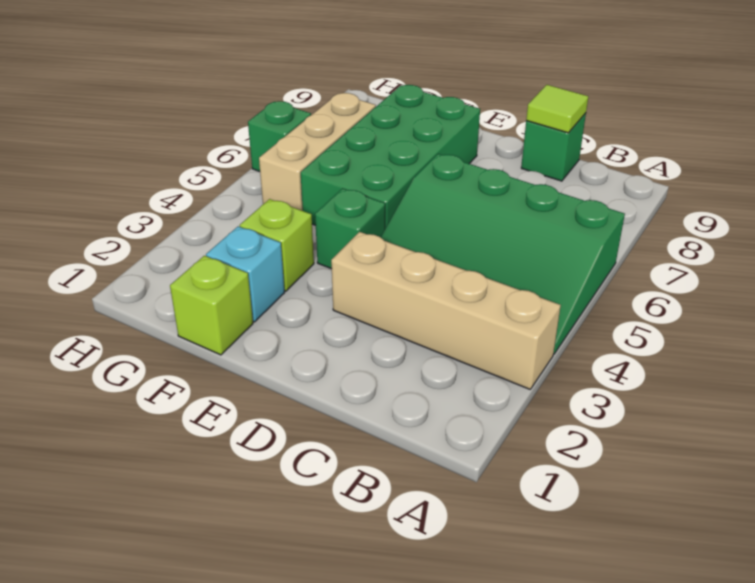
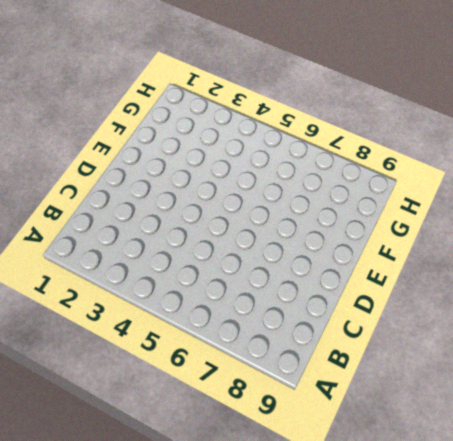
none -> tan brick A3:D3 level 1
none -> green slope A4:D6 level 1 top 6

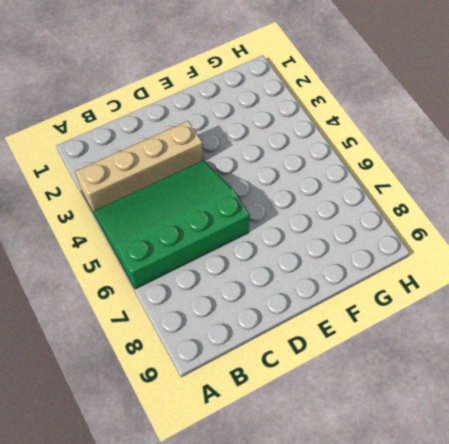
none -> green brick C9 level 1
none -> green brick E4 level 1

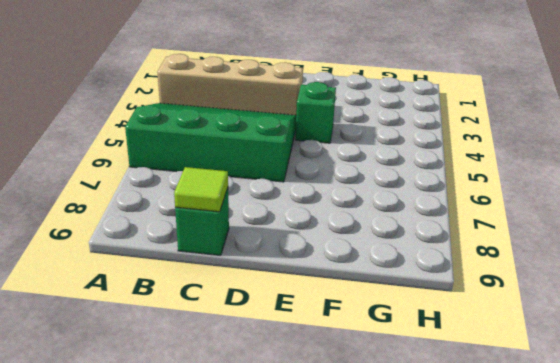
none -> green brick E5:F8 level 1
none -> lime brick F1 level 1

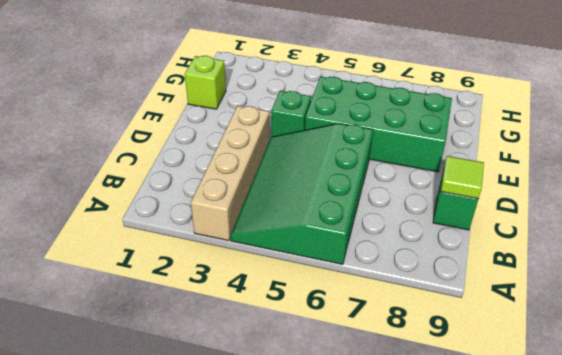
none -> cyan brick F2 level 1
none -> lime brick F3 level 1

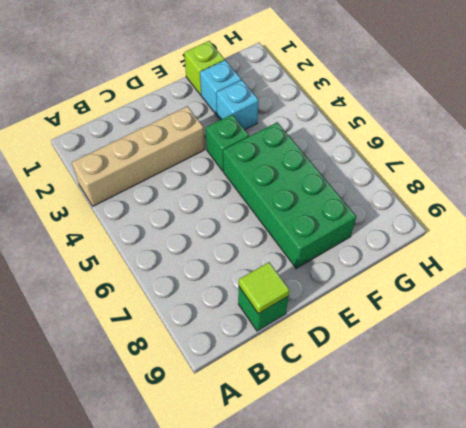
cyan brick F3 level 1 -> lime brick F3 level 1
none -> green slope A4:D6 level 1 top 6
none -> tan brick G5:G7 level 1

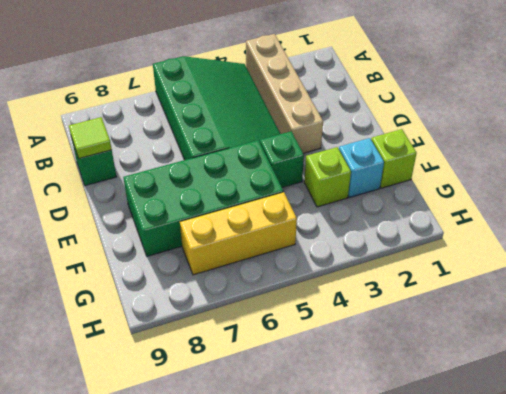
yellow brick G5:G7 level 1 -> tan brick G5:G7 level 1
none -> green brick H6 level 1

